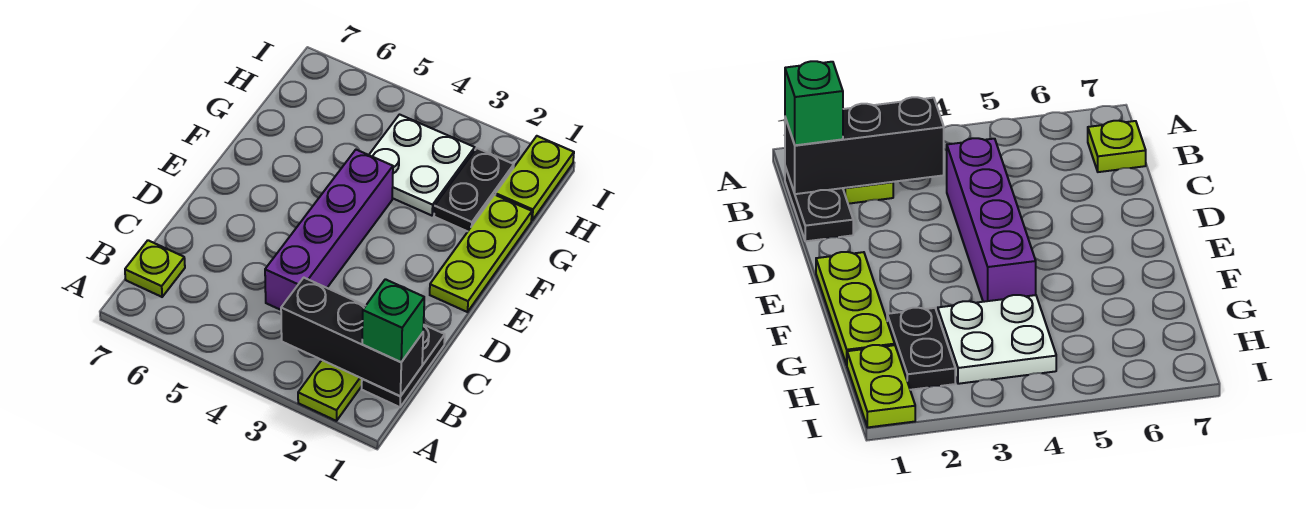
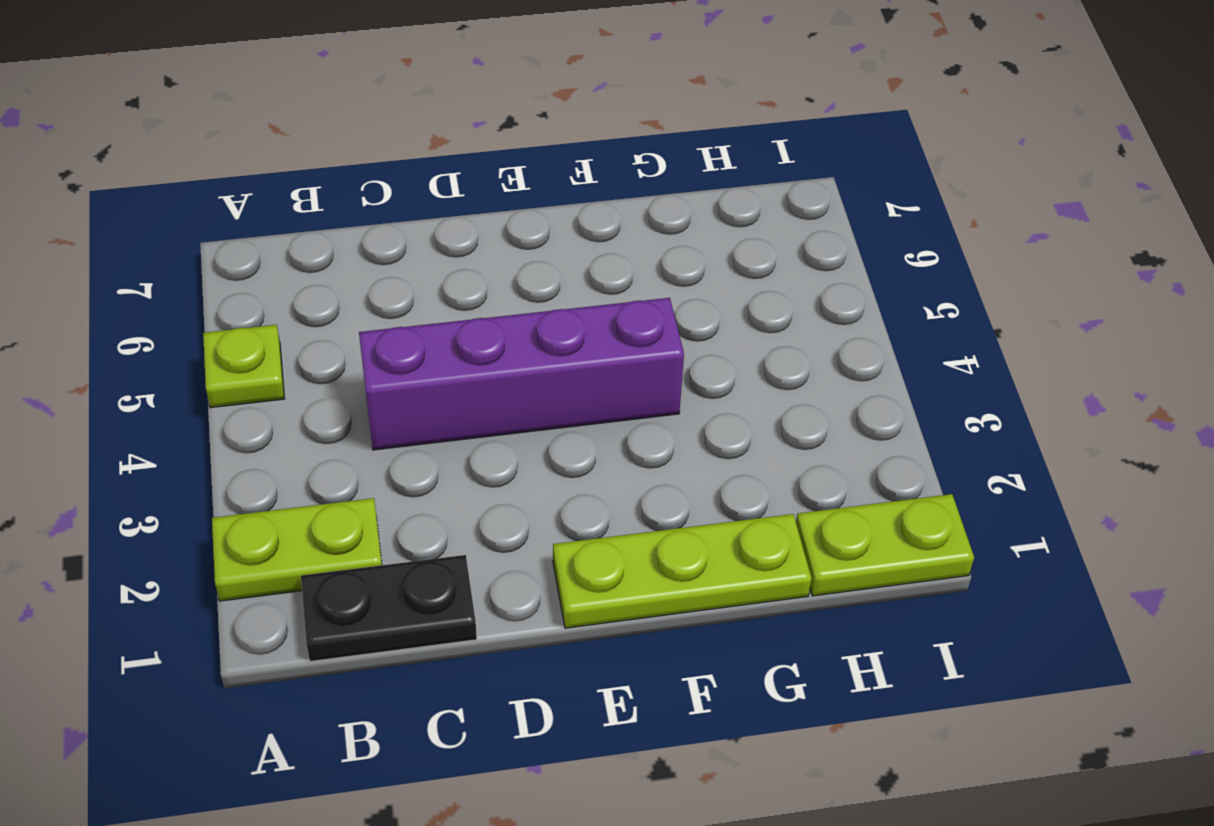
lime plate A5 level 1 -> lime plate B7 level 1
none -> black plate G2:H2 level 1
none -> white plate G3:H4 level 1

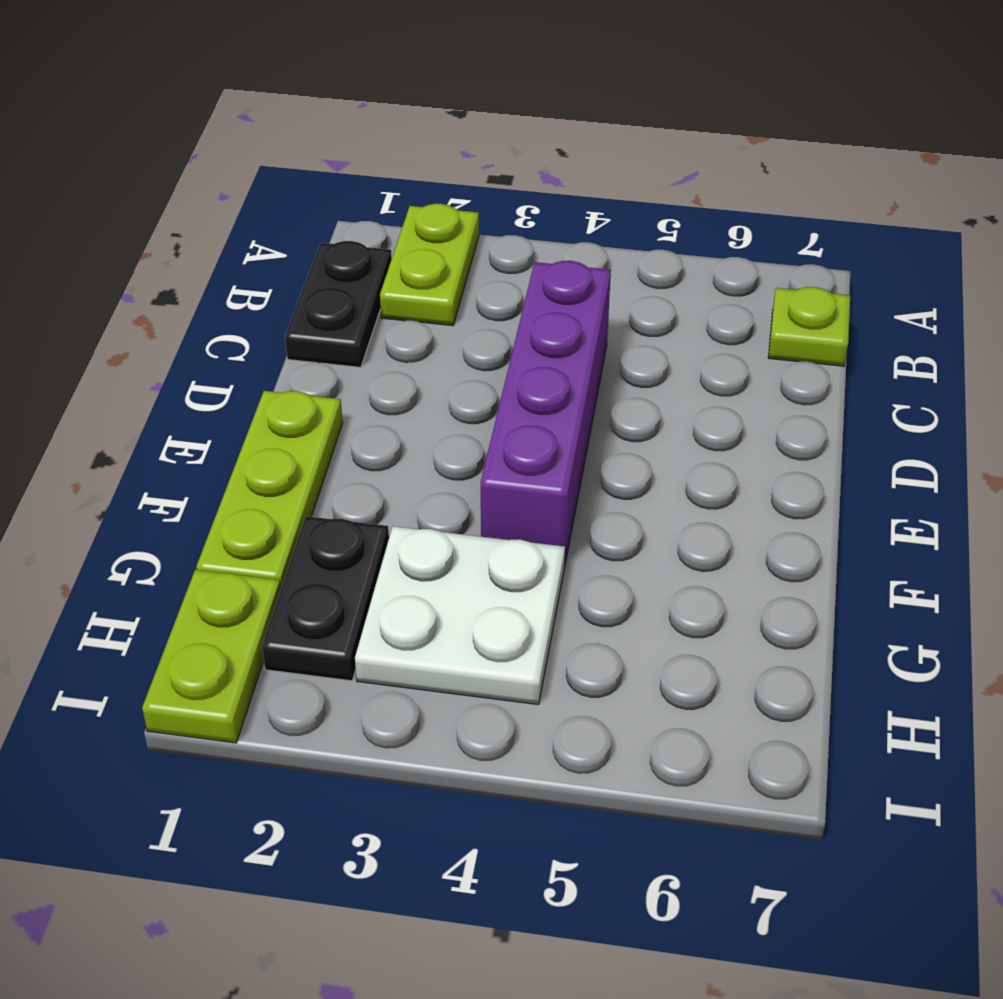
none -> black brick B1:B3 level 2
none -> green brick B1 level 3

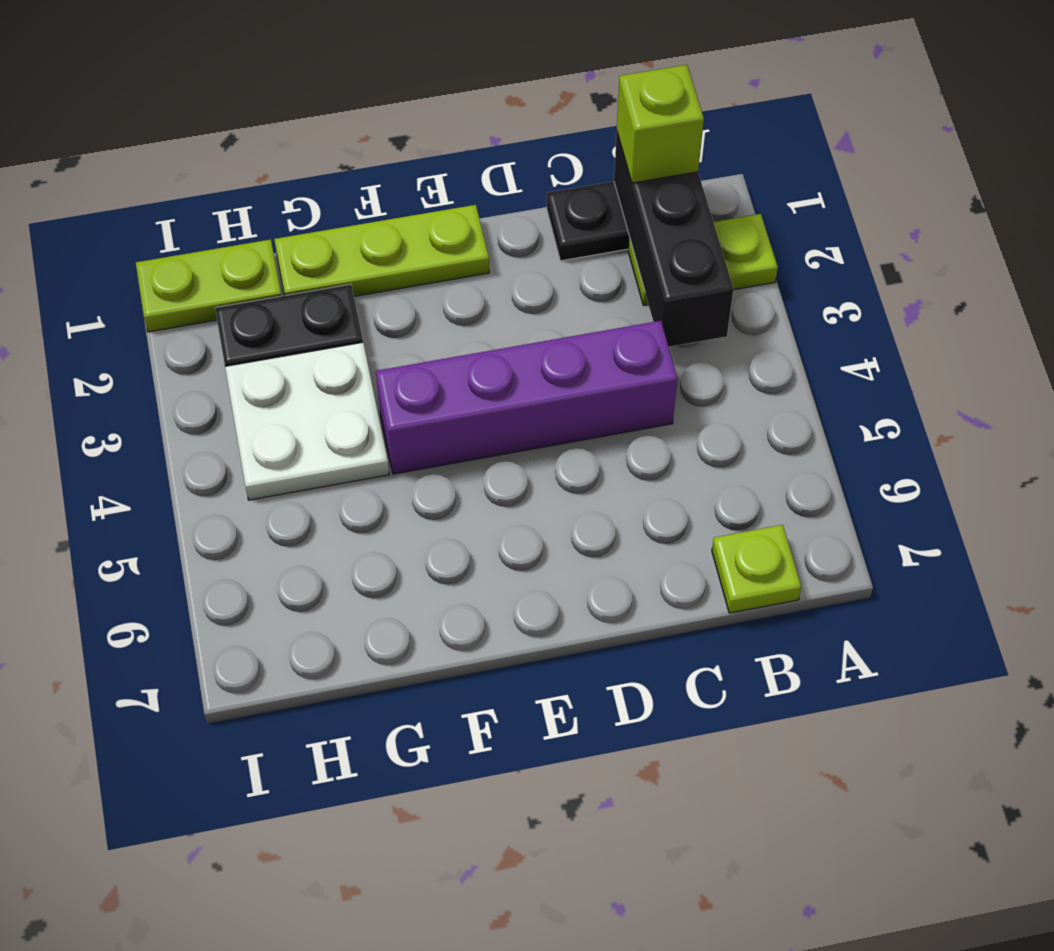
lime brick B1 level 3 -> green brick B1 level 3

